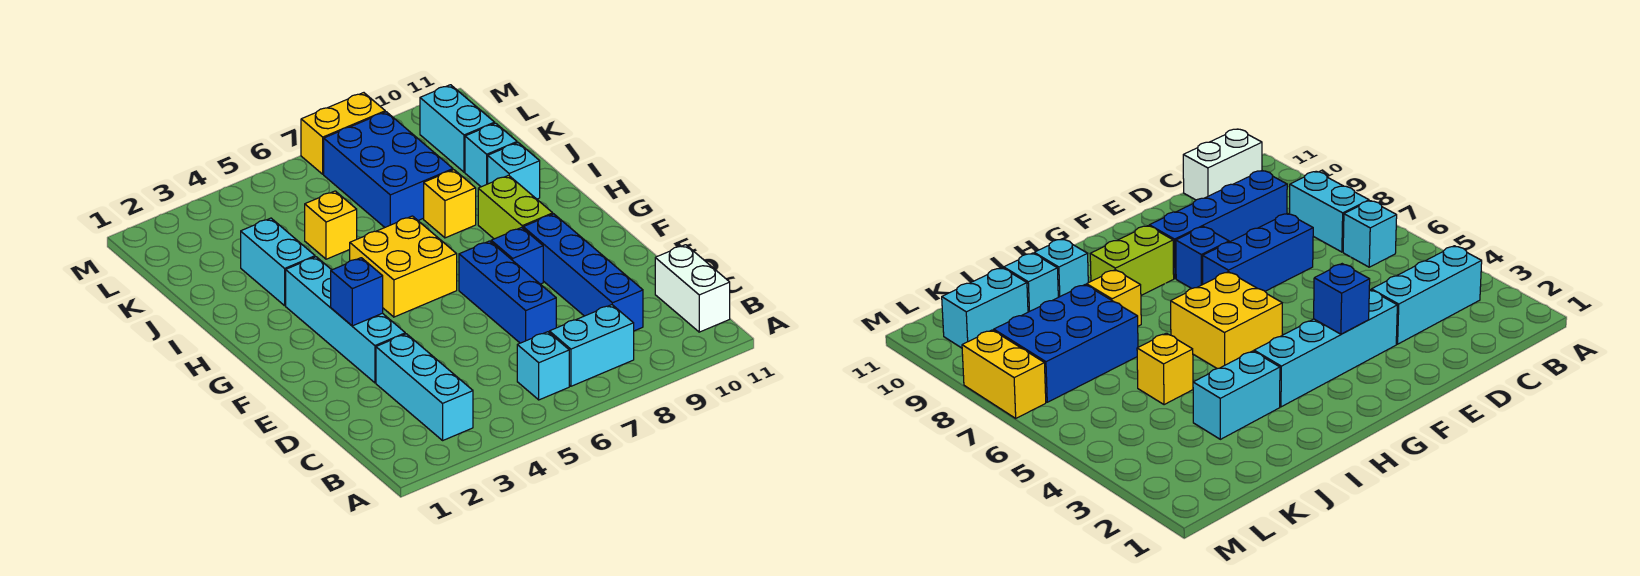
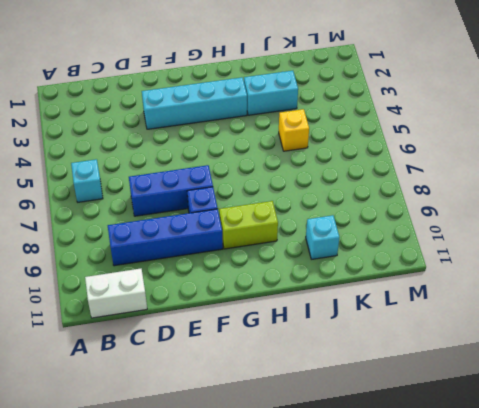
none -> cyan brick B3:D3 level 1
none -> cyan brick B7:B8 level 1
none -> yellow brick G5:H6 level 1

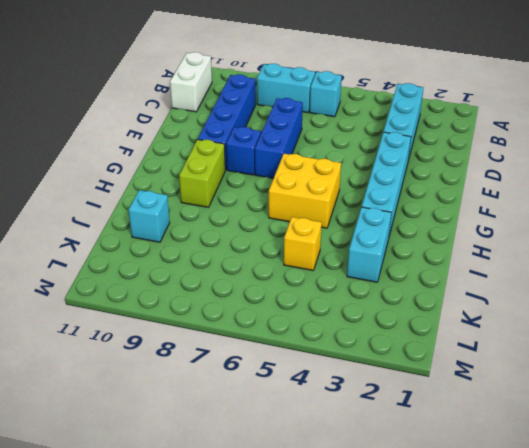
none -> yellow brick I8 level 1
none -> cyan brick I10 level 1
none -> blue brick J7:L8 level 1

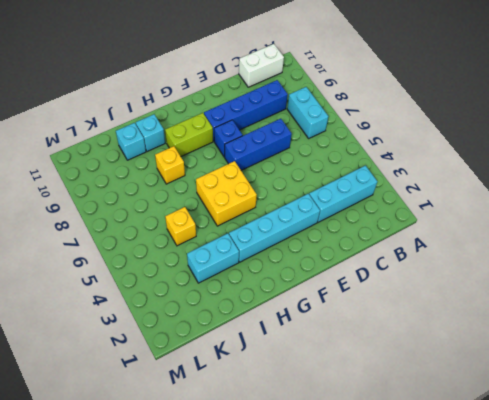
none -> cyan brick B6 level 1
none -> blue brick J7:L8 level 1
none -> cyan brick K10:L10 level 1

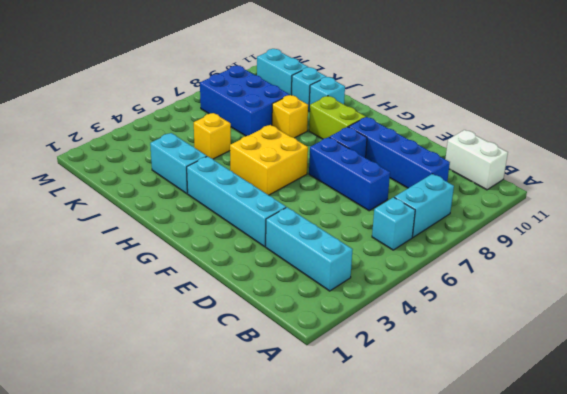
none -> yellow brick M7:M8 level 1
none -> blue brick F3 level 2

